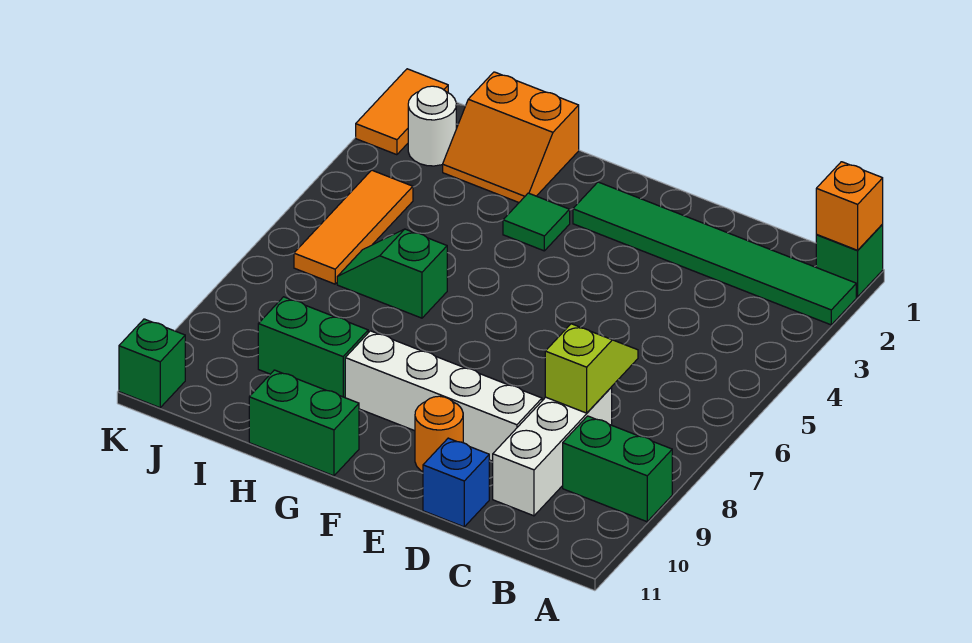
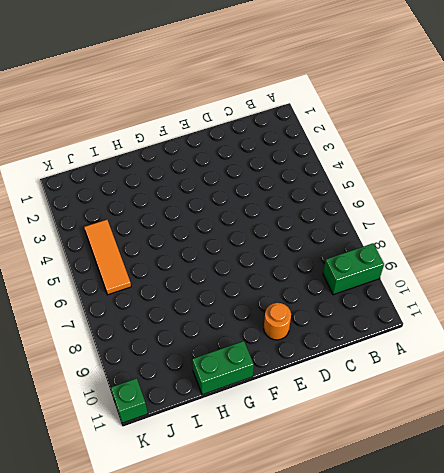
none -> green brick A1 level 1
none -> green tile A2:F2 level 1
none -> white brick C8:C10 level 1

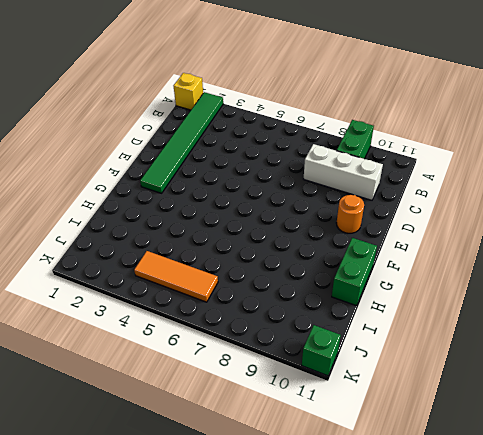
yellow brick A1 level 1 -> green brick A1 level 1
none -> white brick D9:G9 level 1
none -> blue brick D11 level 1
none -> green tile G3 level 1

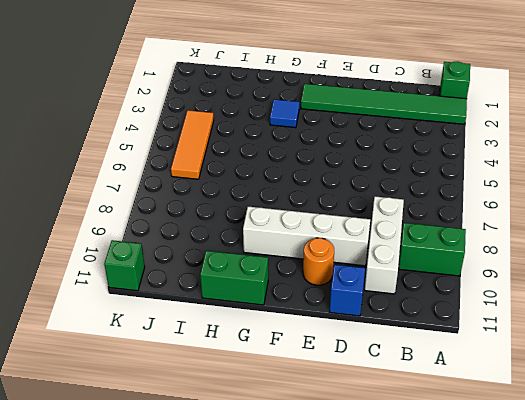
blue tile G3 level 1 -> green tile G3 level 1
none -> orange slope H1:I2 level 1 top 1
none -> green slope H6:I6 level 1 top H
none -> green brick H9:I9 level 1

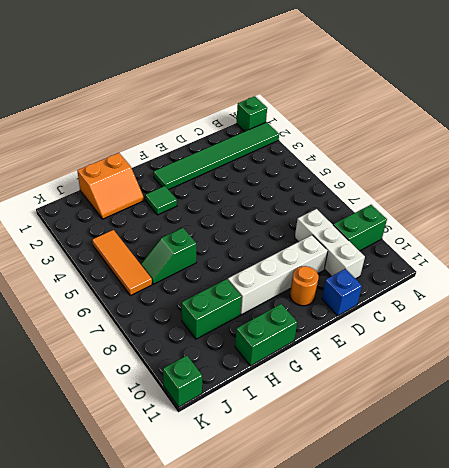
none -> white round brick J2 level 1
none -> orange tile K1:K2 level 1
none -> orange brick A1 level 2

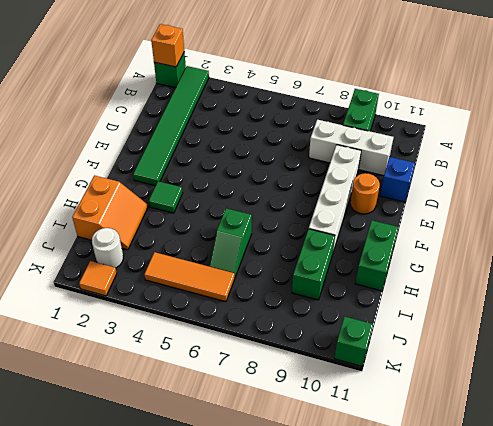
orange tile K2 level 1 -> orange tile K1:K2 level 1
none -> lime slope C7:C8 level 2 top 8

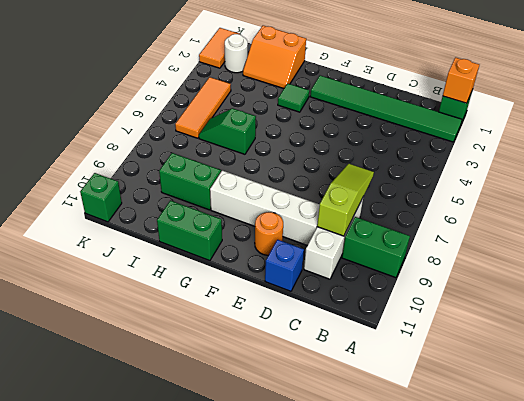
lime slope C7:C9 level 2 top 9 -> lime slope C7:C8 level 2 top 8

